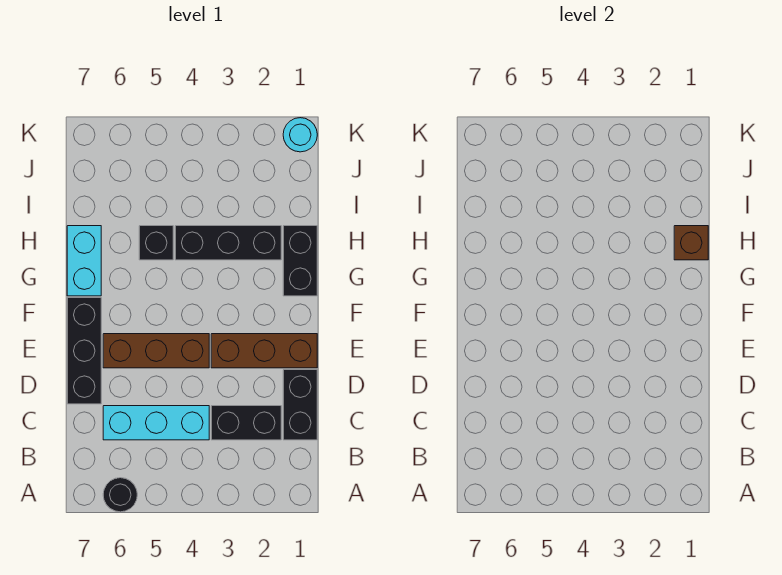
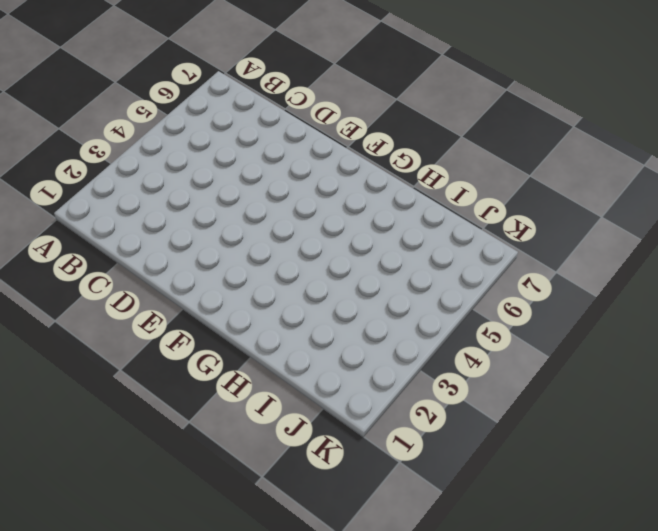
none -> black round brick A6 level 1
none -> black brick C1:D1 level 1
none -> black brick C2:C3 level 1

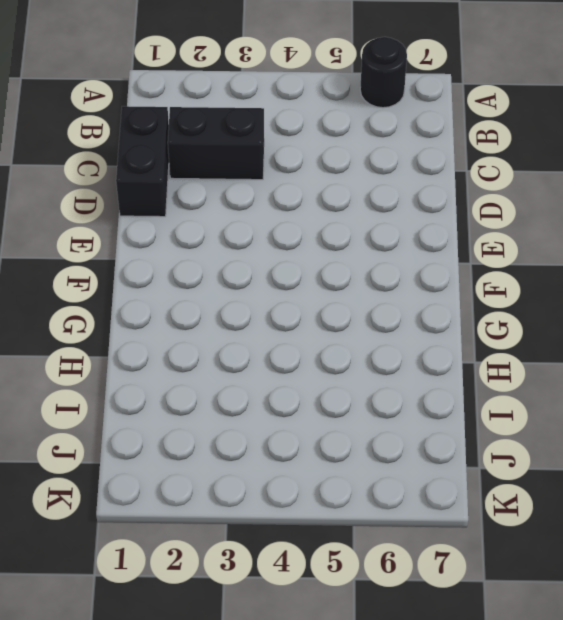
none -> cyan brick C4:C6 level 1
none -> black brick D7:F7 level 1
none -> brown brick E1:E3 level 1

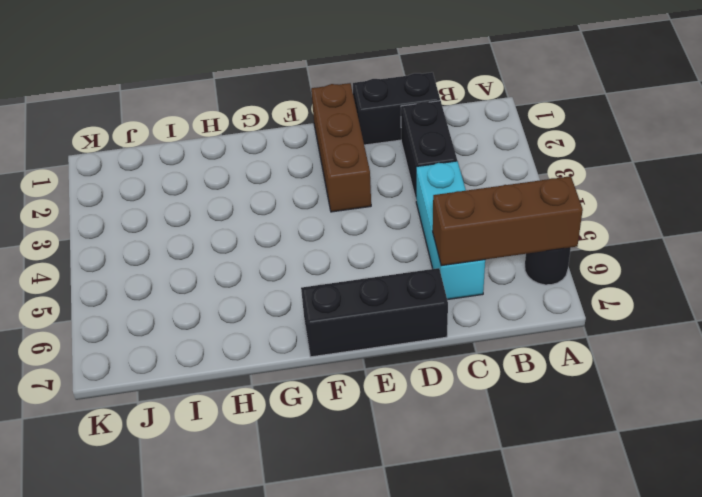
brown brick A6:C6 level 2 -> brown brick E4:E6 level 1
none -> black brick G1:H1 level 1
none -> cyan brick G7:H7 level 1
none -> black brick H2:H4 level 1

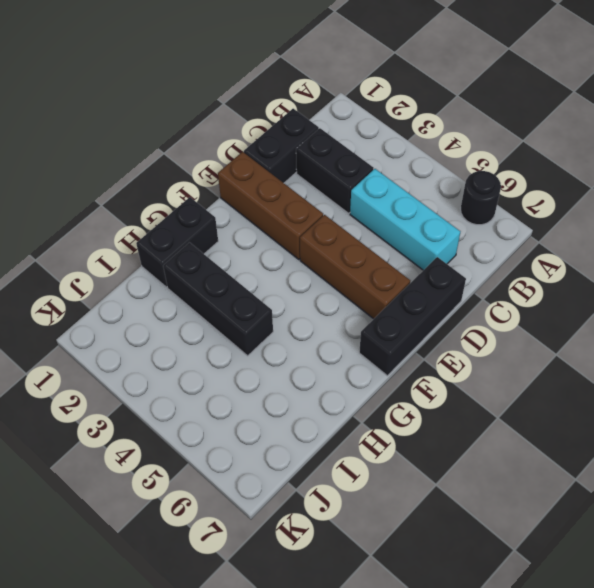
none -> cyan brick G7:H7 level 1
none -> black brick H5 level 1
none -> cyan round brick K1 level 1

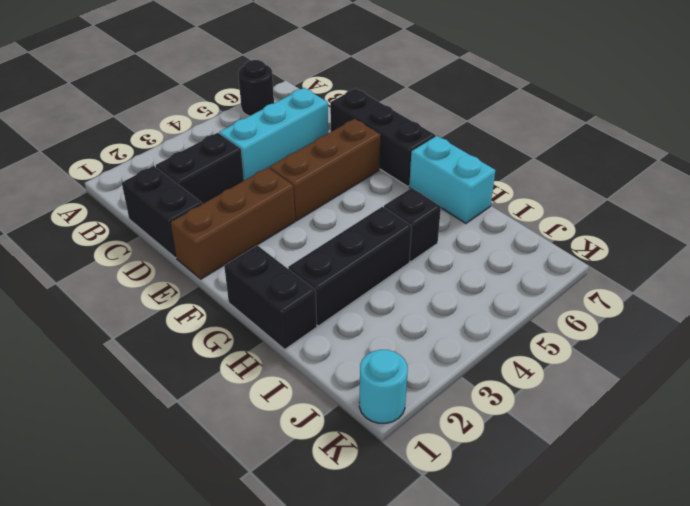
none -> brown brick H1 level 2

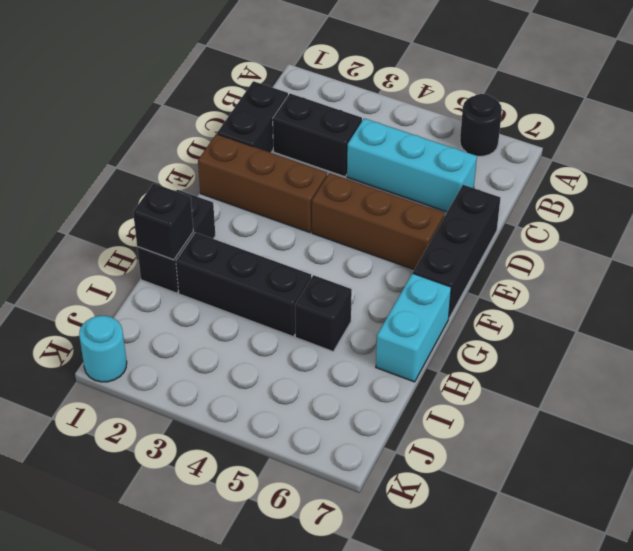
black brick H1 level 2 -> brown brick H1 level 2

